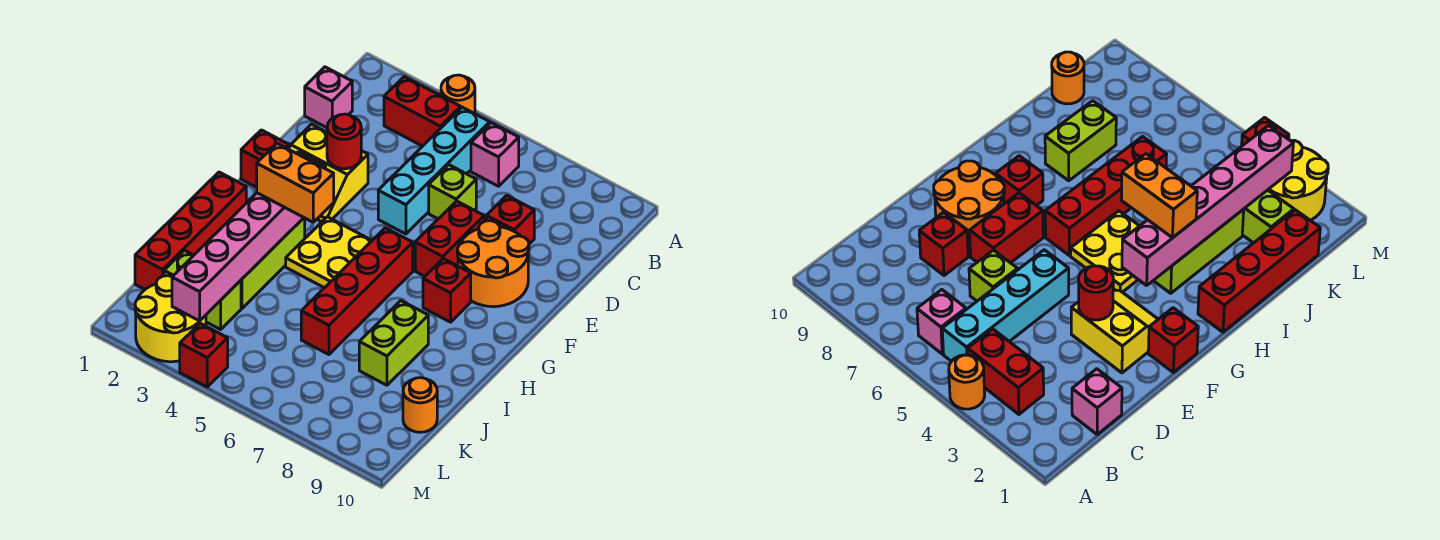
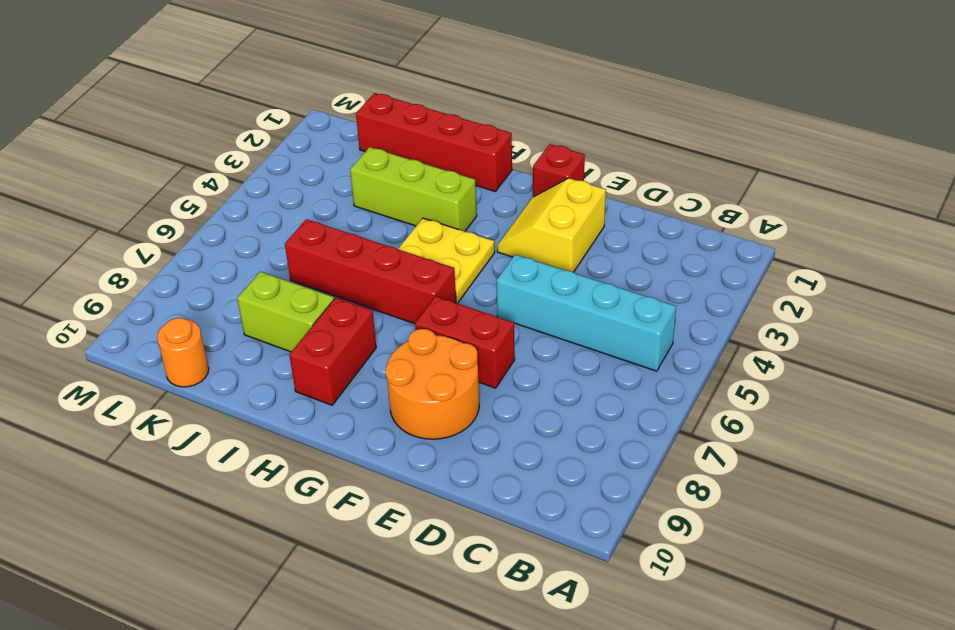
red brick H8:H9 level 1 -> red brick B3:B4 level 1
none -> orange round brick A4 level 1
none -> pink brick B6 level 1
none -> pink brick C1 level 1

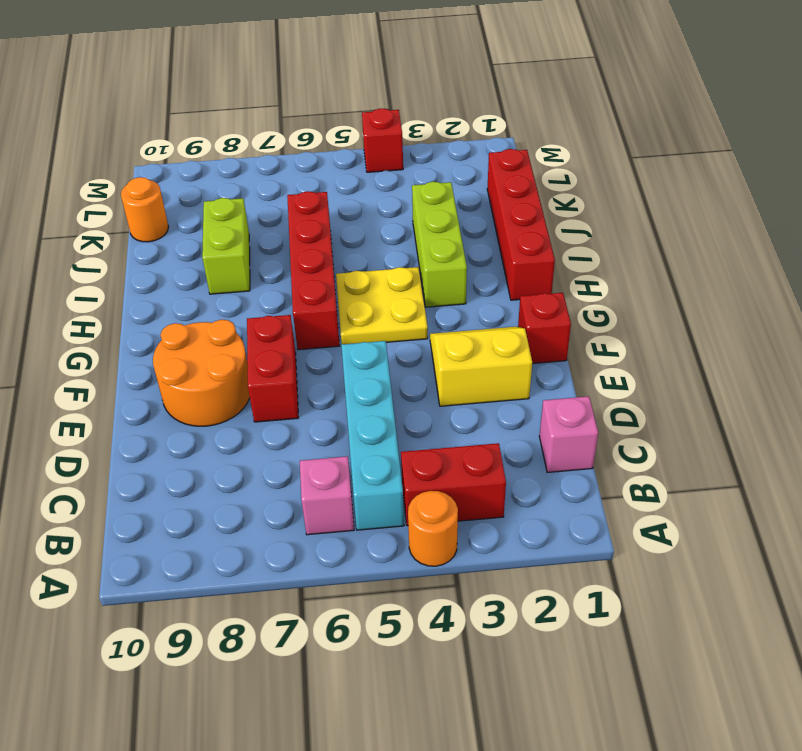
none -> lime brick D6 level 1
none -> red brick D8 level 1
none -> red brick G8 level 1

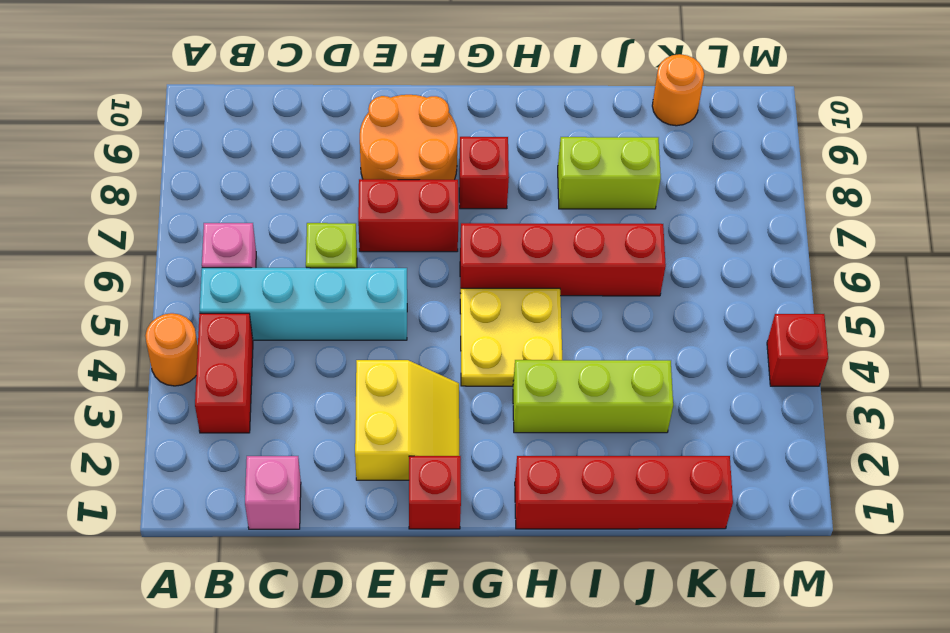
none -> red brick D8 level 1
none -> lime brick K2:K3 level 1
none -> yellow round brick L2:M3 level 1

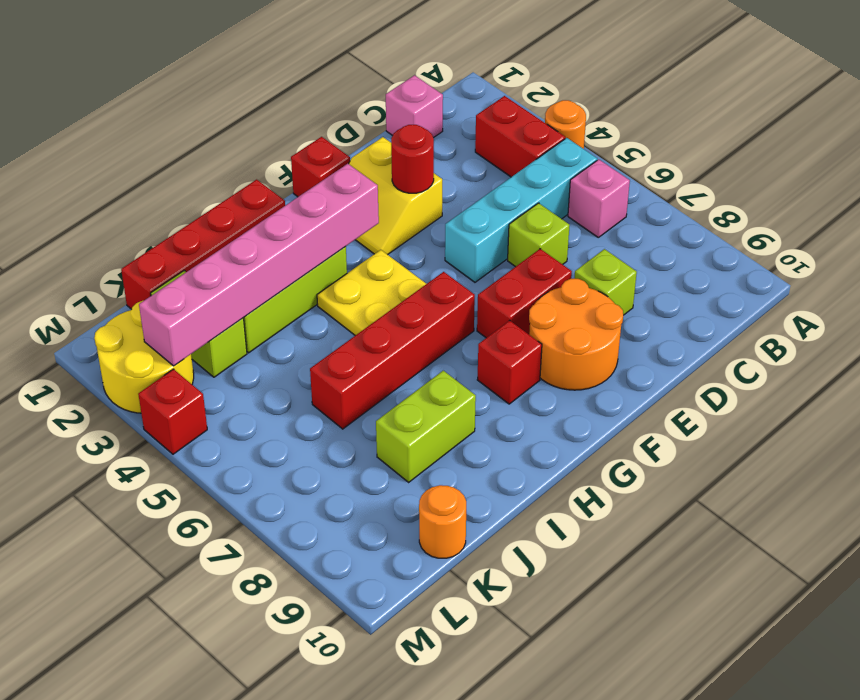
lime brick D8 level 1 -> red brick D8 level 1
none -> orange brick H3:H4 level 3

